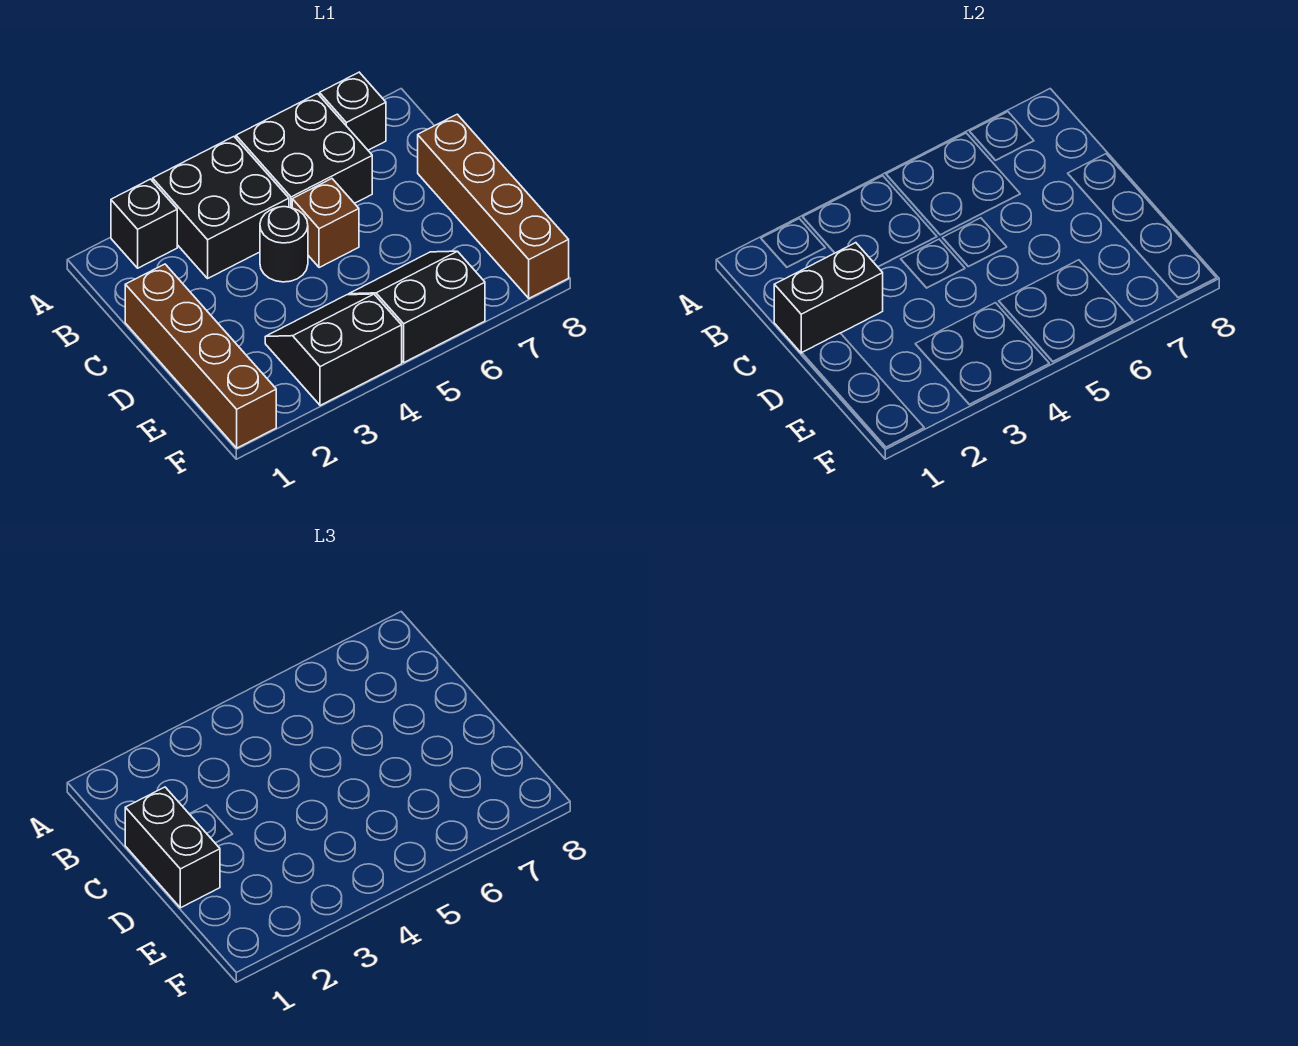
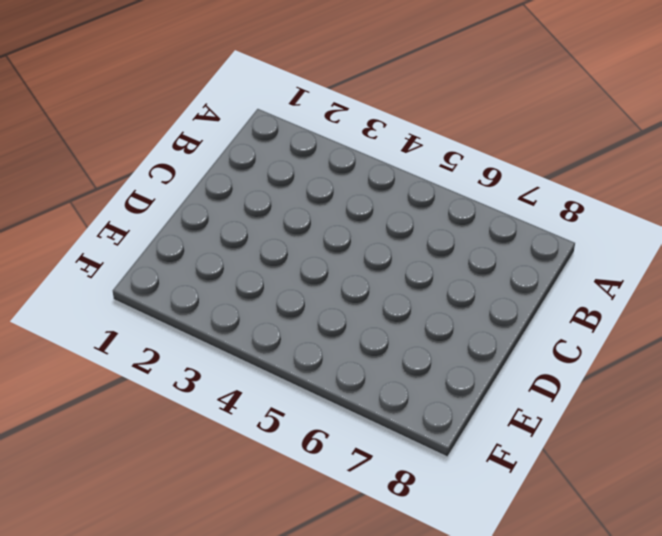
none -> black brick A2 level 1
none -> black brick A3:B4 level 1
none -> black brick A5:B6 level 1

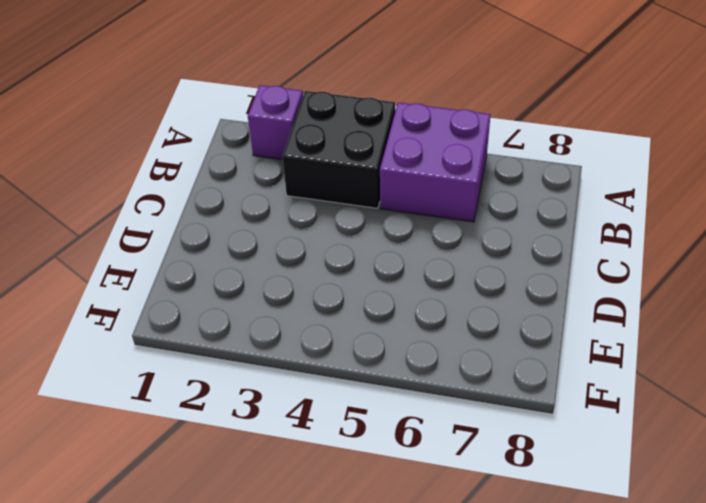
purple brick A2 level 1 -> black brick A2 level 1
purple brick A5:B6 level 1 -> black brick A5:B6 level 1
none -> black brick A7 level 1
none -> brown brick C1:F1 level 1
none -> black round brick C4 level 1

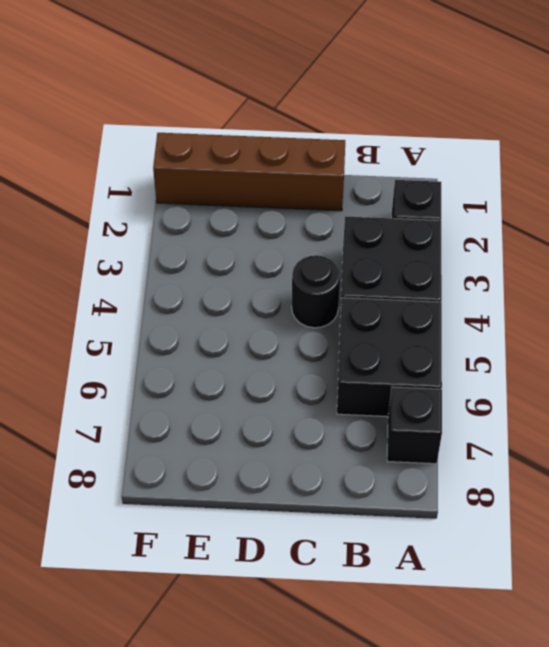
none -> brown brick C5 level 1
none -> brown brick C8:F8 level 1
none -> black slope E3:F4 level 1 top F

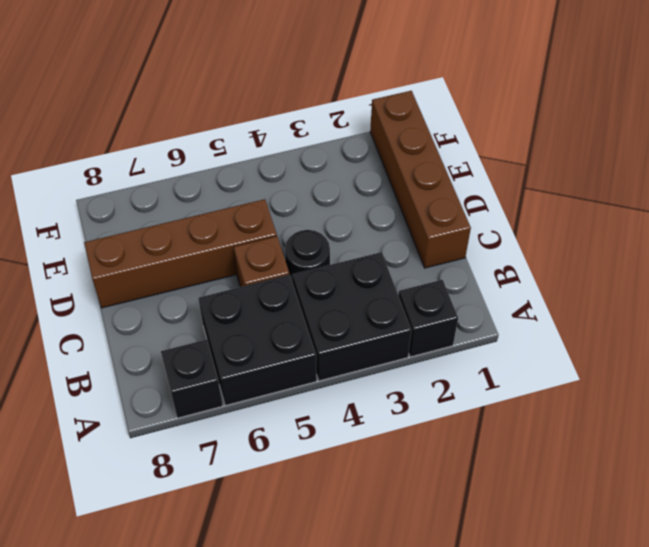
brown brick D5:D8 level 1 -> brown brick C8:F8 level 1
none -> black slope E3:F4 level 1 top F
none -> black slope E5:F6 level 1 top F
none -> black brick C1:C2 level 2

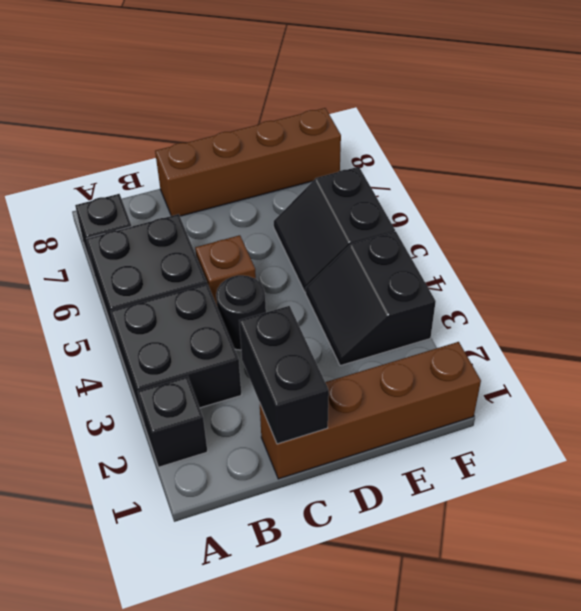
none -> black brick C1:D1 level 3

